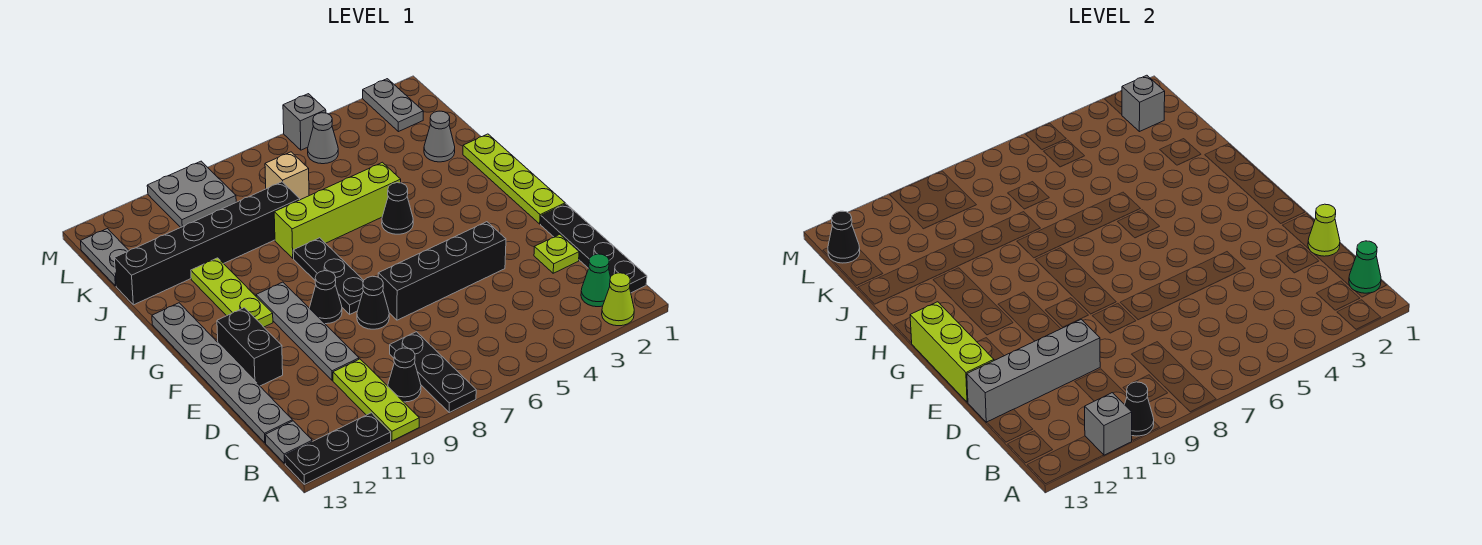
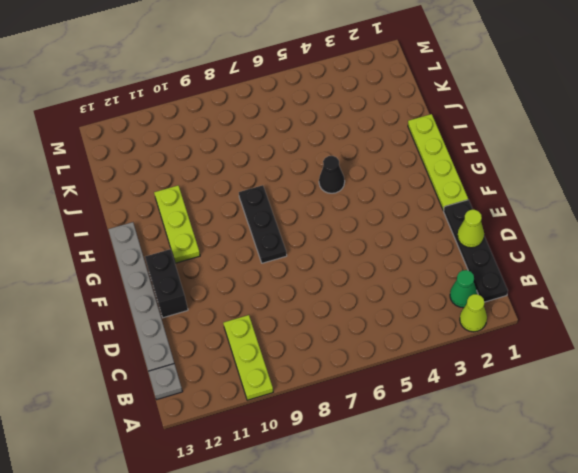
none -> black plate A8:C8 level 1
none -> black plate A11:A13 level 1
none -> black cone B9 level 1
none -> lime plate D2 level 1

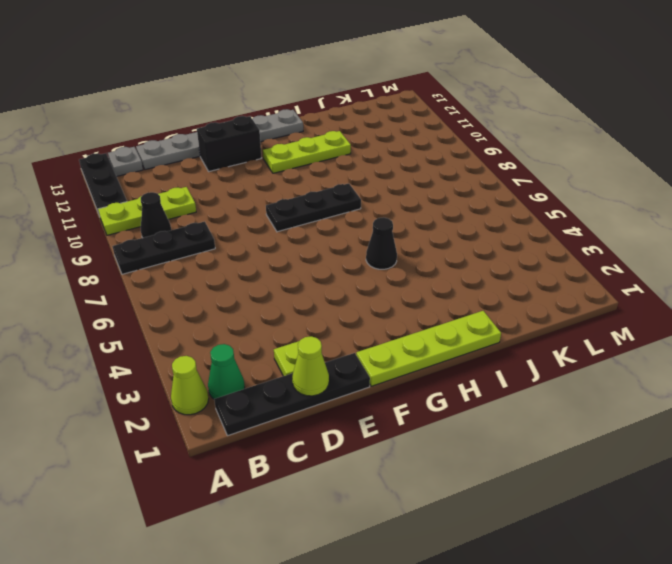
none -> grey plate D10:G10 level 1
none -> black brick E4:E7 level 1
none -> black cone E8 level 1
none -> black cone F9 level 1

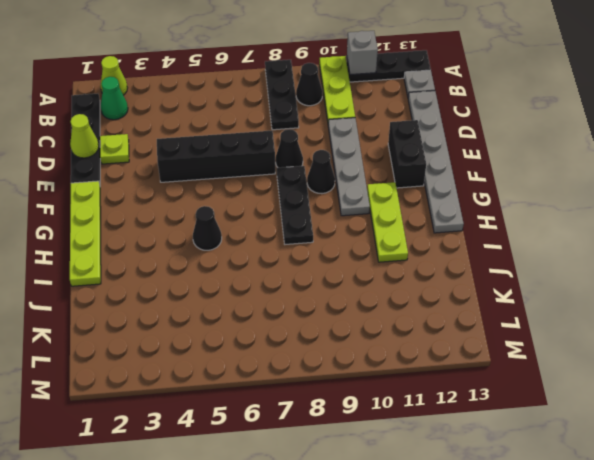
none -> lime brick I5:I8 level 1
none -> grey cone J2 level 1
none -> black brick J8:J13 level 1
none -> tan brick K7 level 1

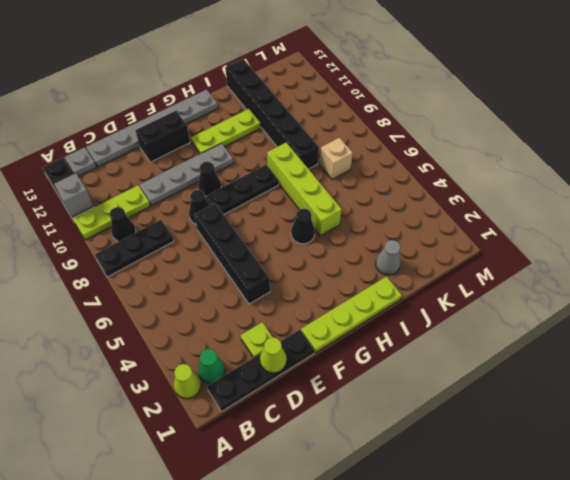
none -> grey plate K13:L13 level 1
none -> grey plate L2:M2 level 1
none -> grey cone L5 level 1
none -> grey plate L9:M10 level 1

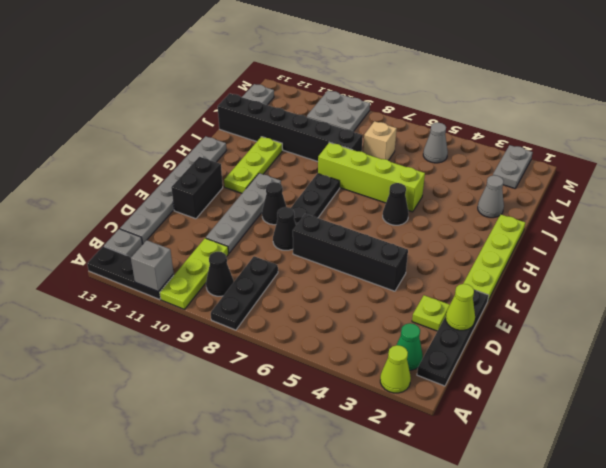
none -> grey brick M5 level 1
none -> black cone A10 level 2
none -> green cone B1 level 2
none -> grey brick D10:D13 level 2

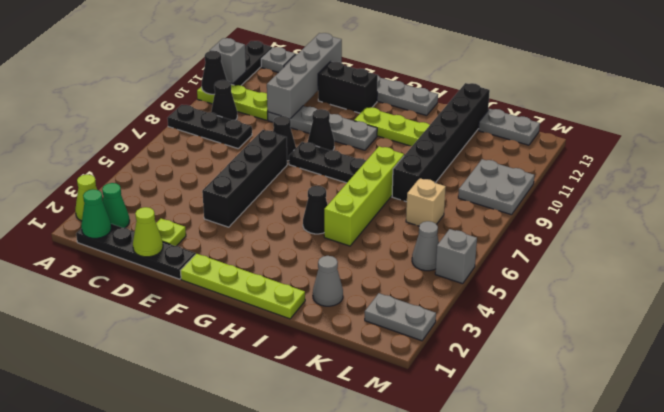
none -> lime brick E13:G13 level 2
none -> grey brick L2 level 2
none -> black cone L13 level 2

